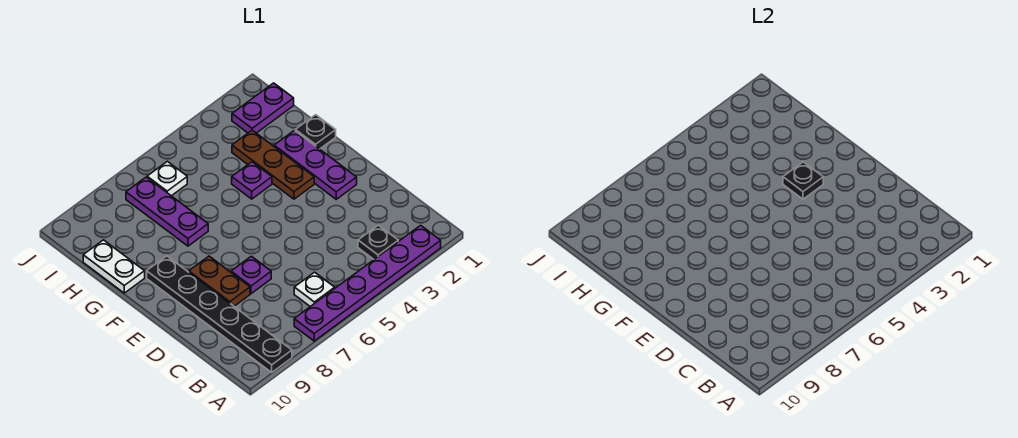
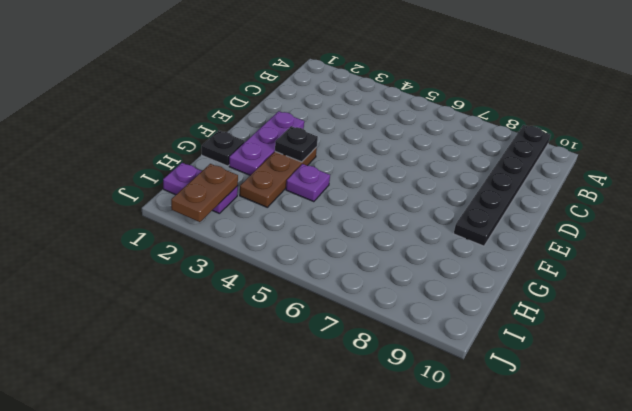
brown plate I2:J2 level 2 -> brown plate D8:E8 level 1
none -> purple plate A2:A7 level 1
none -> black plate B3 level 1
none -> white plate B6 level 1

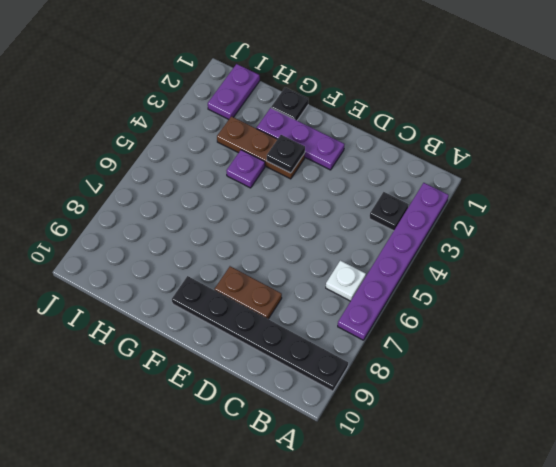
none -> purple plate D7 level 1
none -> purple plate G7:I7 level 1
none -> white plate G10:H10 level 1

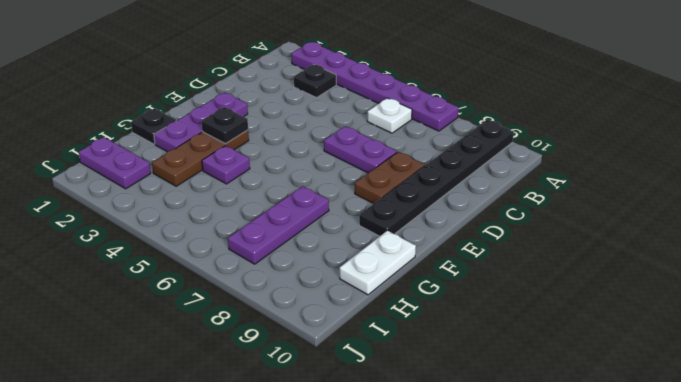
purple plate D6:D7 level 1 -> purple plate D7 level 1
none -> white plate I6 level 1

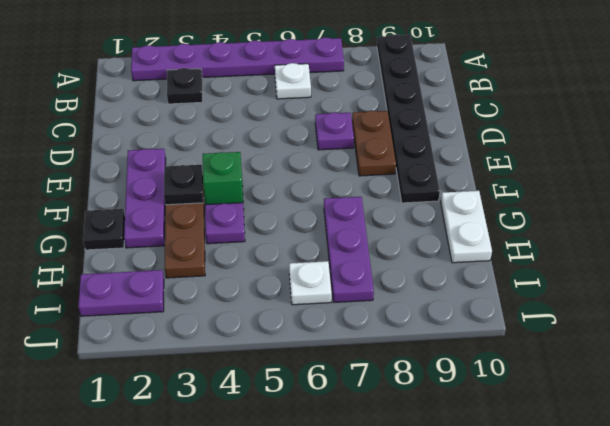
green brick F4 level 1 -> none

